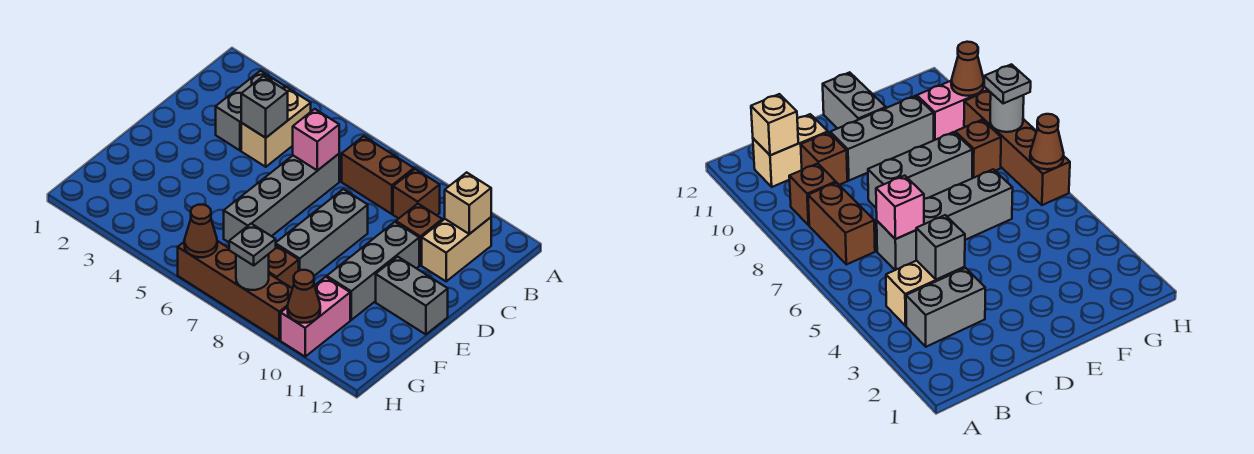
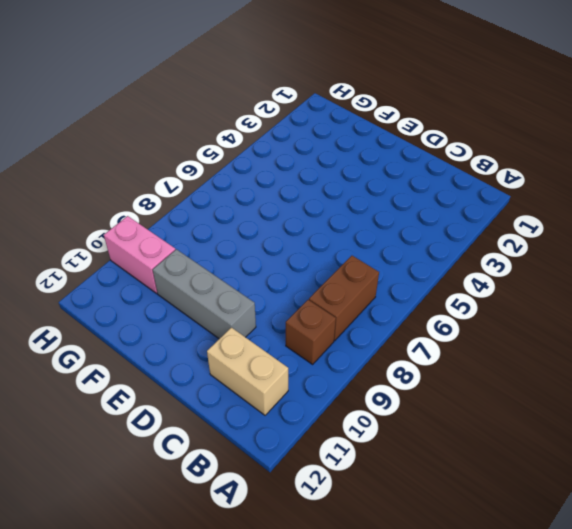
none -> grey brick B3:C3 level 1
none -> tan brick B4:C4 level 1
none -> grey brick C6:F6 level 1

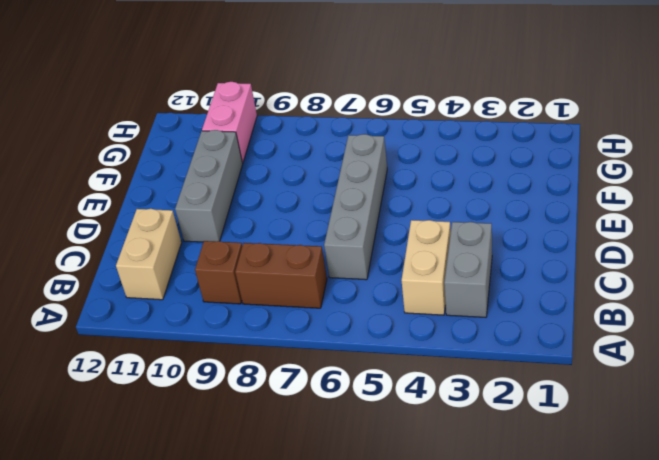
none -> brown brick C10 level 1
none -> grey brick D8:F8 level 1
none -> grey brick E11:E12 level 1

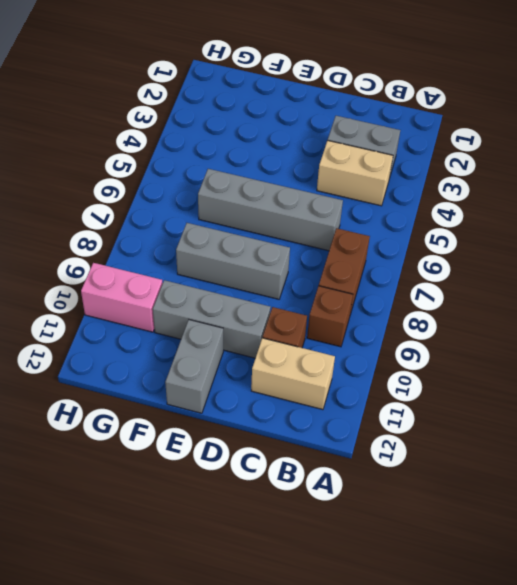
none -> brown brick G8 level 1
none -> brown brick H6:H9 level 1
none -> tan brick B11 level 2

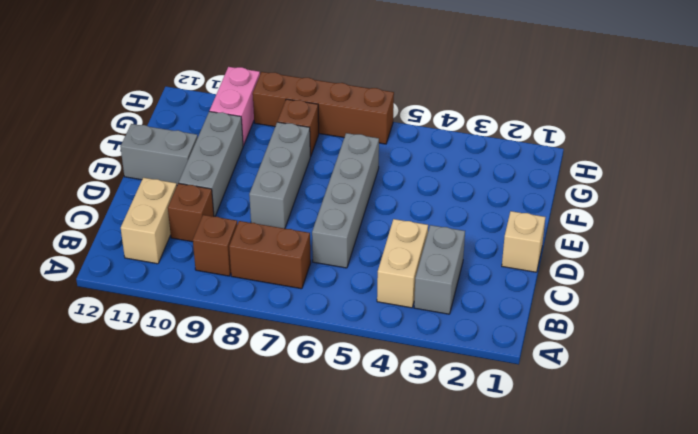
tan brick D1 level 1 -> tan brick B11 level 2
none -> grey brick C4 level 2
none -> pink brick C6 level 2
none -> brown cone H6 level 2

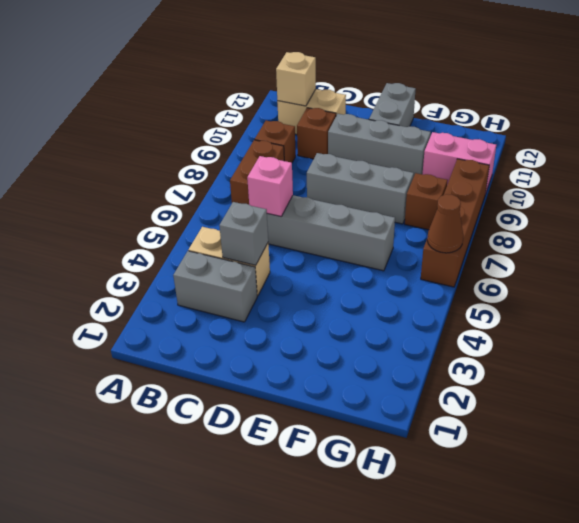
none -> grey round brick H8 level 2
none -> brown cone H10 level 2
none -> grey plate H8 level 3

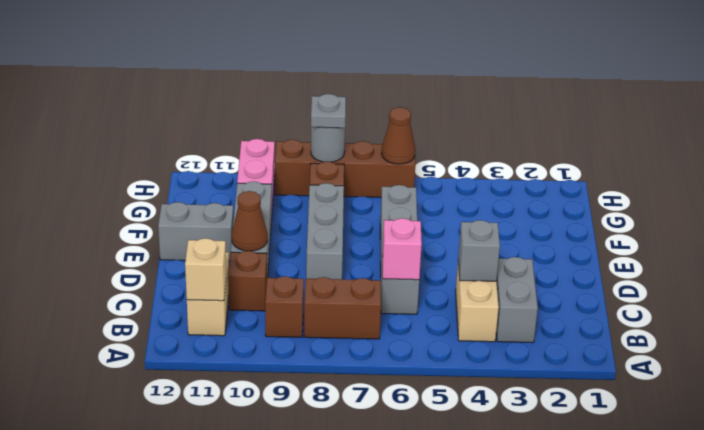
brown cone D10 level 2 -> brown cone H10 level 2

